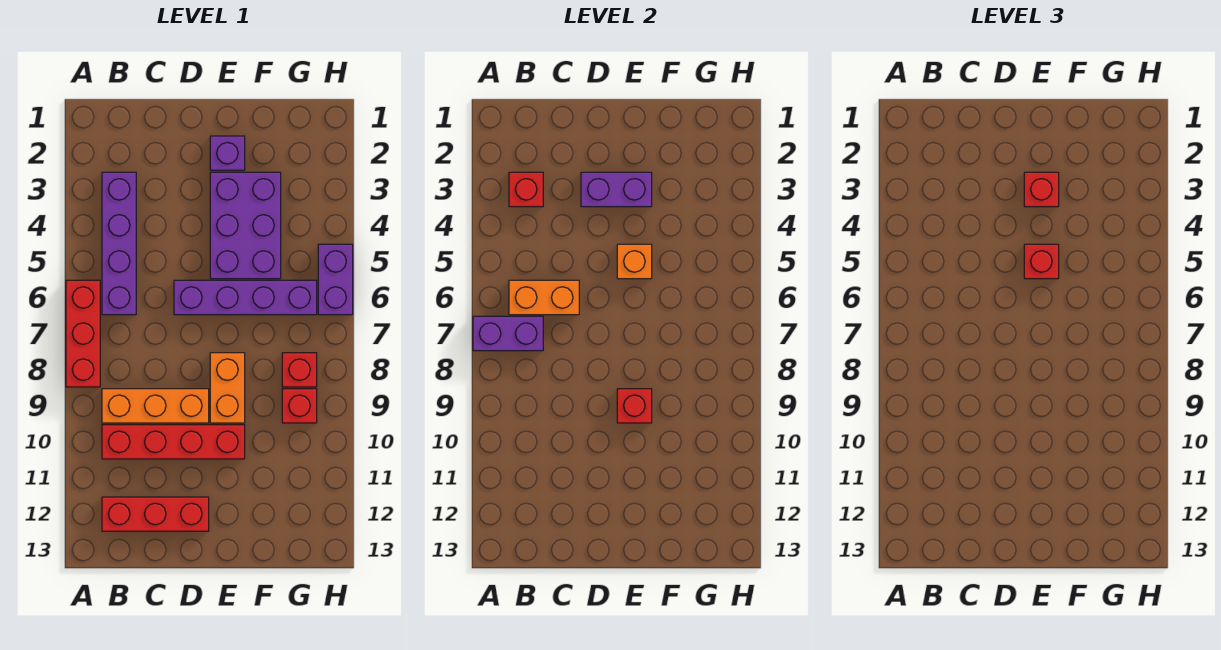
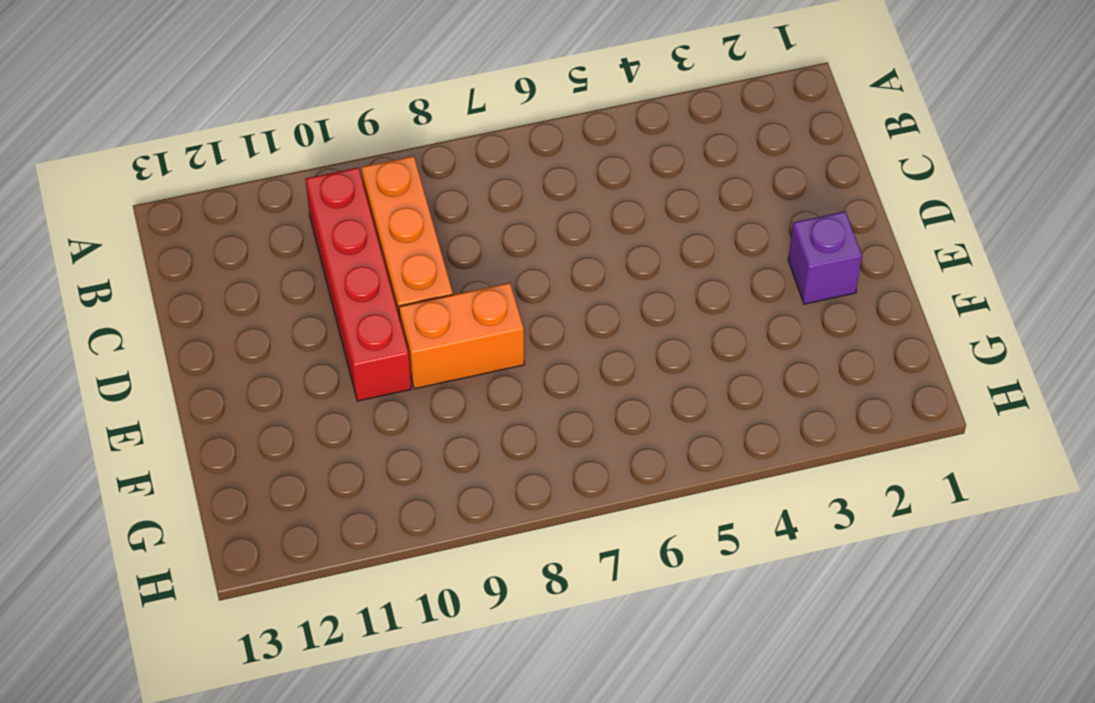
none -> red brick A6:A8 level 1
none -> purple brick B3:B6 level 1
none -> red brick B12:D12 level 1

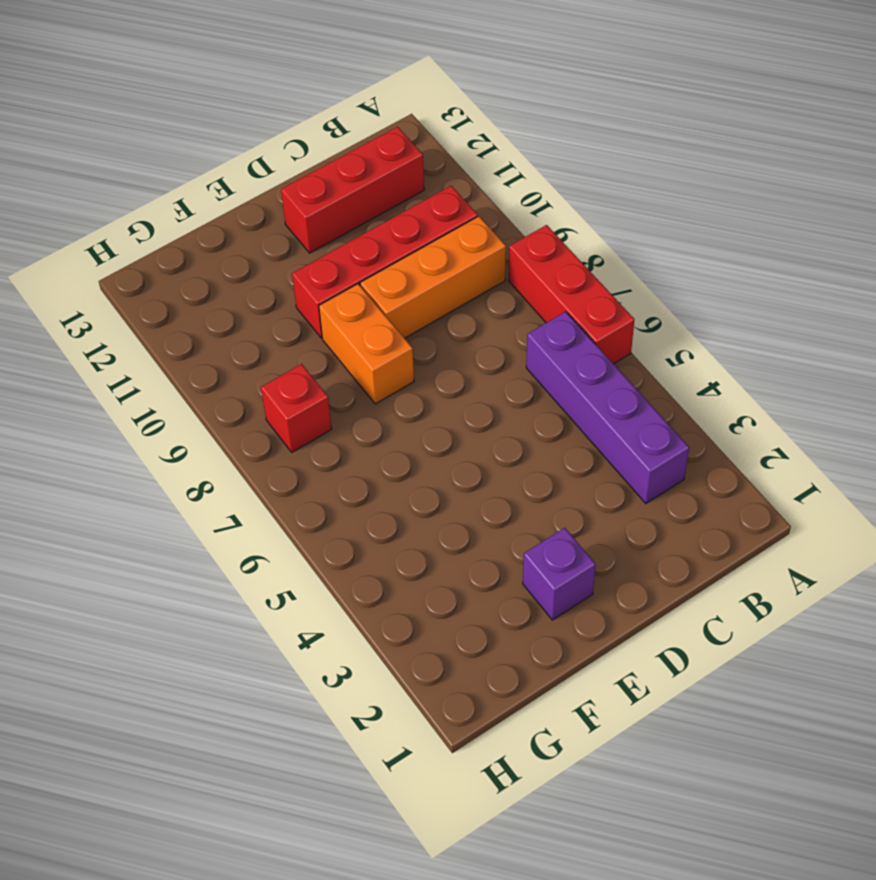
none -> purple brick D6:G6 level 1
none -> purple brick E3:F5 level 1
none -> red brick G9 level 1

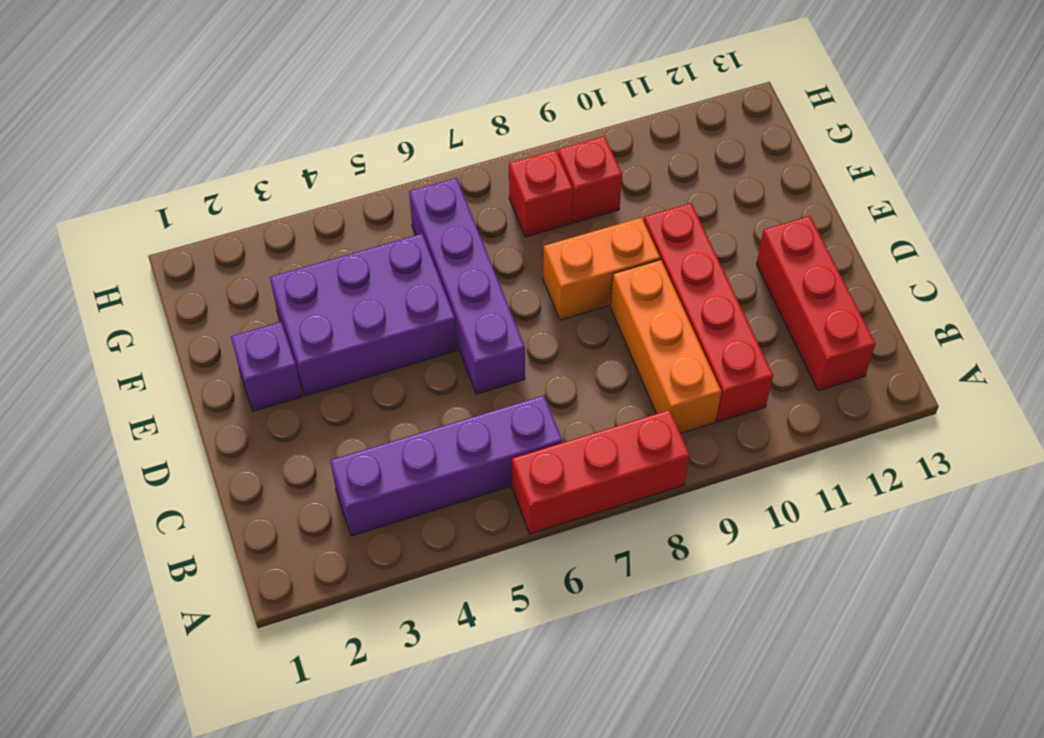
none -> purple brick H5:H6 level 1
none -> purple brick A7:B7 level 2
none -> red brick B3 level 2

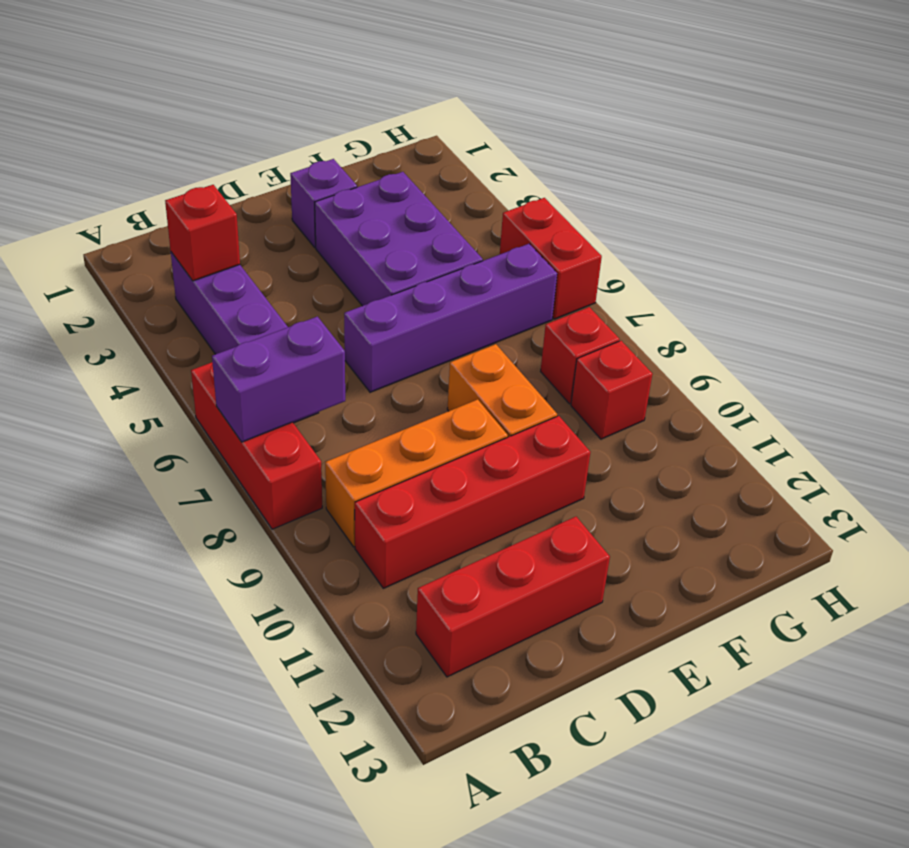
red brick H5:H6 level 1 -> purple brick H5:H6 level 1
none -> orange brick B6:C6 level 2
none -> purple brick D3:E3 level 2
none -> orange brick E5 level 2

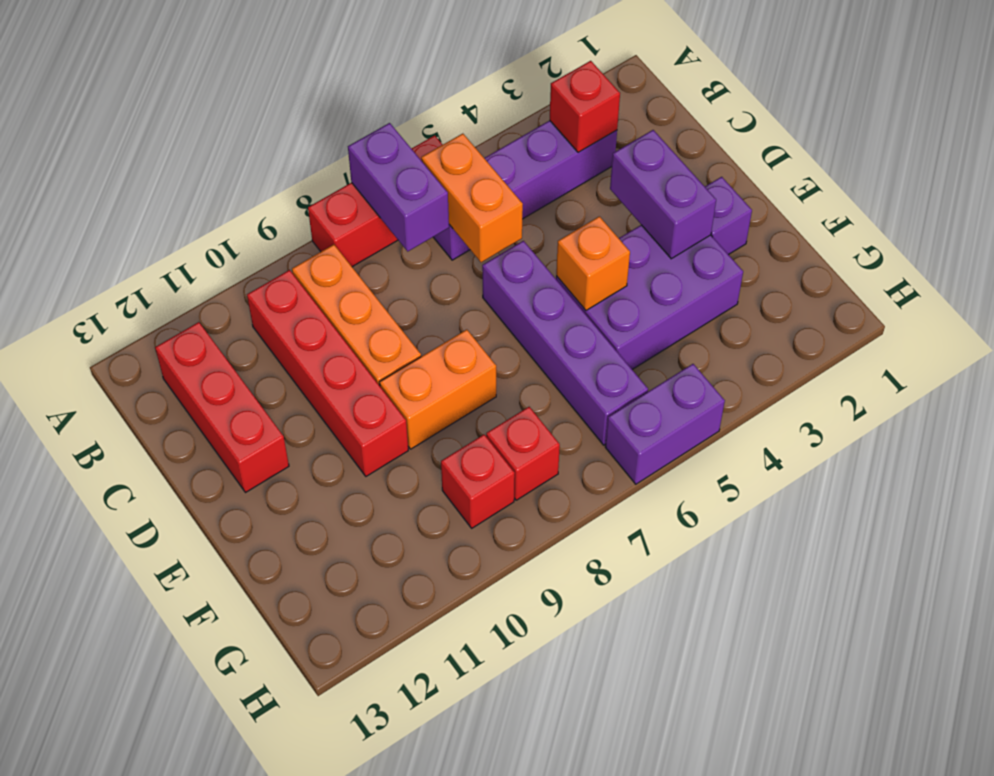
none -> red brick E9 level 2
none -> red brick E3 level 3
none -> red brick E5 level 3

